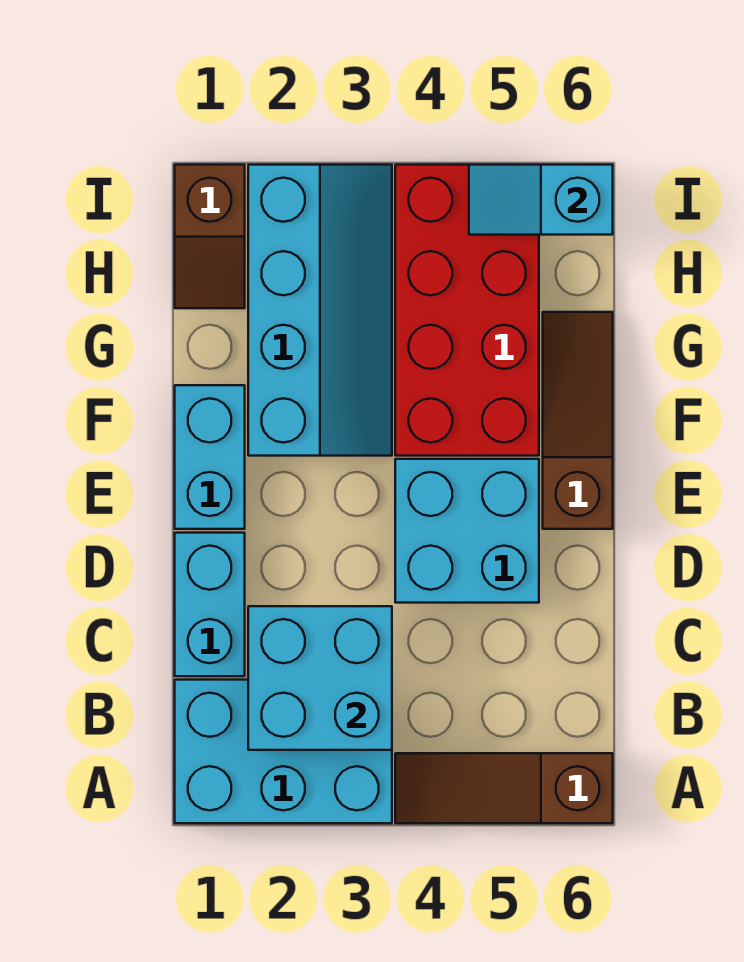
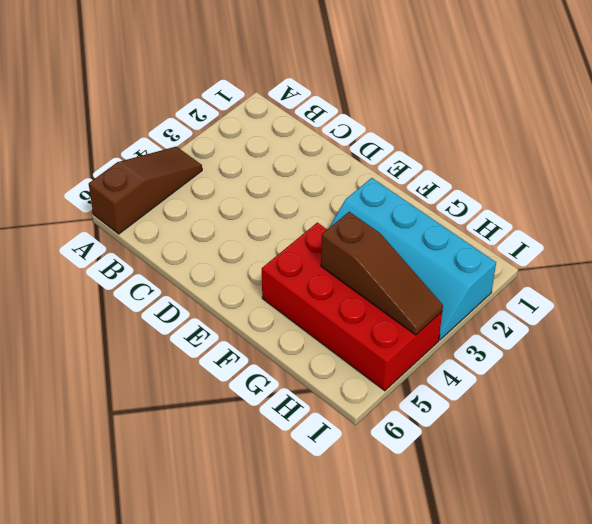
brown slope G4:I4 level 2 top G -> brown slope E6:G6 level 1 top E
none -> cyan brick A1:B3 level 1
none -> cyan brick C1:D1 level 1

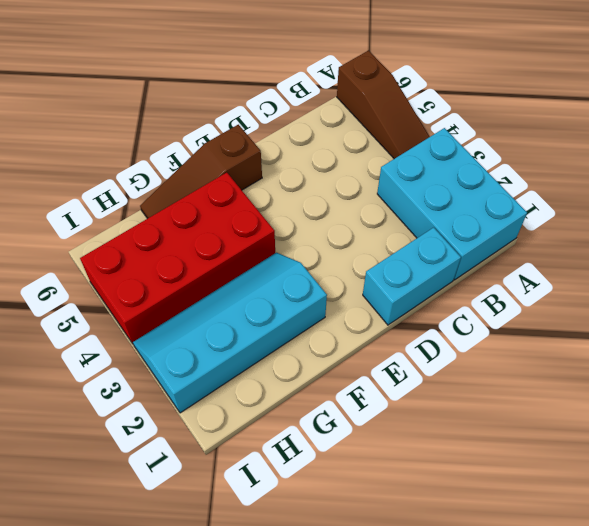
none -> cyan brick D4:E5 level 1
none -> cyan brick E1:F1 level 1

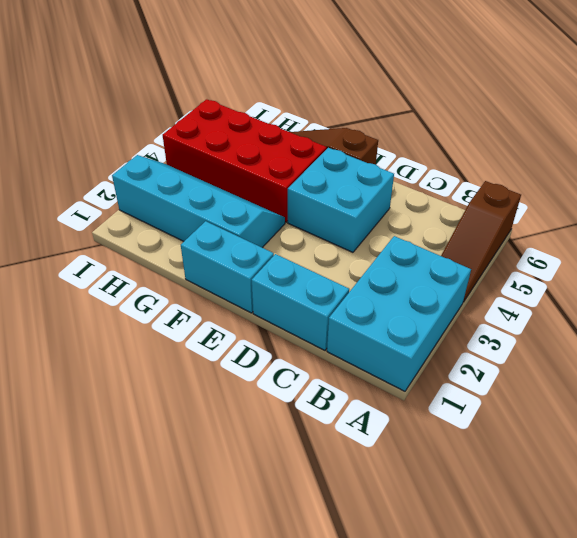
none -> brown slope H1:I1 level 1 top I
none -> cyan brick B2:C3 level 2

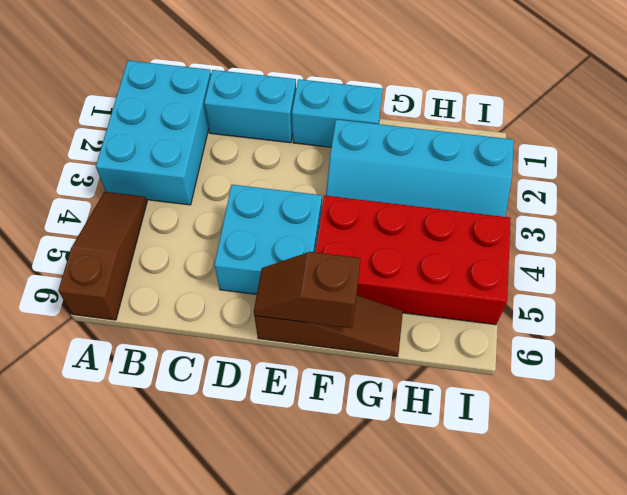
brown slope E6:F6 level 2 top F -> brown slope H1:I1 level 1 top I
none -> cyan brick B2:C3 level 2
none -> cyan slope I5:I6 level 2 top 6

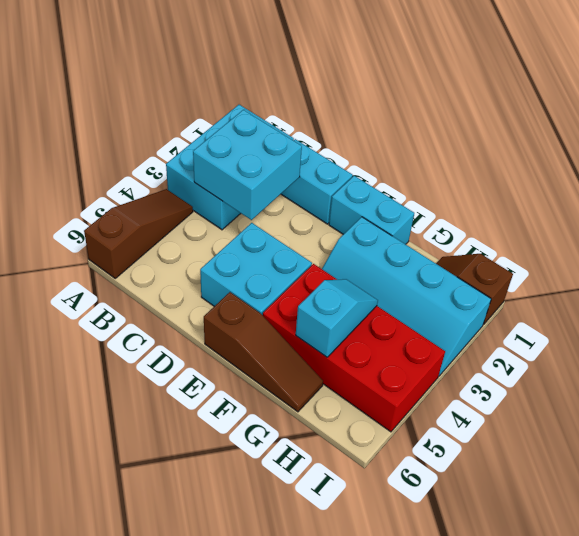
cyan slope G4:G5 level 2 top 5 -> cyan slope I5:I6 level 2 top 6

